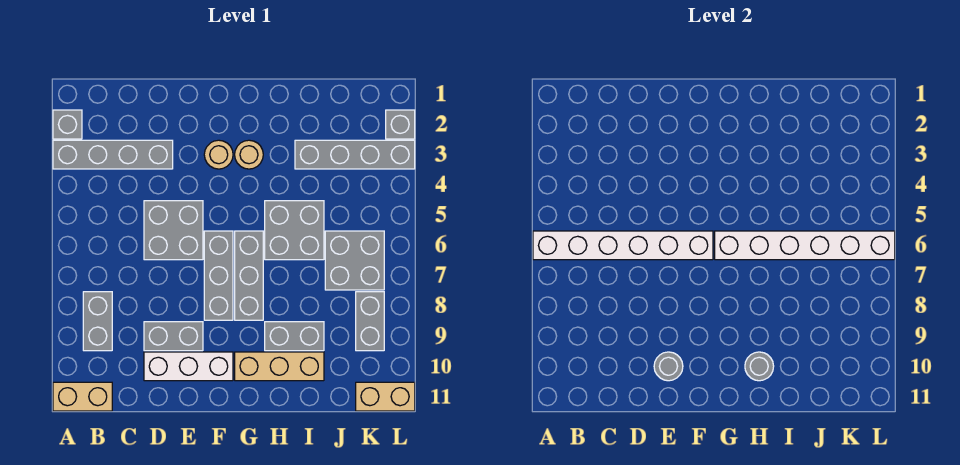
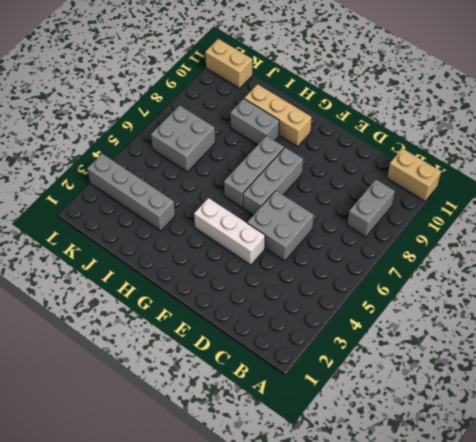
white brick E4:G4 level 1 -> white brick D10:F10 level 1
none -> grey brick A2 level 1
none -> grey brick A3:D3 level 1
none -> grey brick D9:E9 level 1

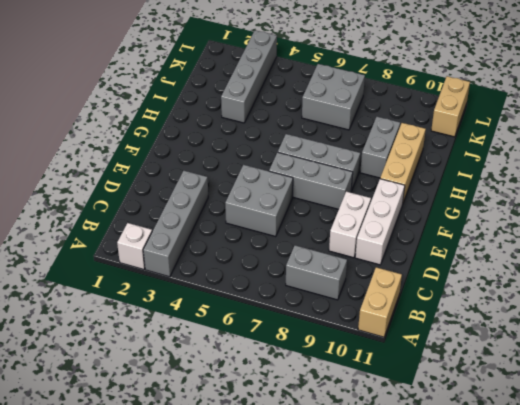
white brick A2 level 1 -> grey brick A2 level 1
white brick D9:E9 level 1 -> grey brick D9:E9 level 1
none -> tan round brick F3 level 1
none -> tan round brick G3 level 1
none -> grey brick H5:I6 level 1

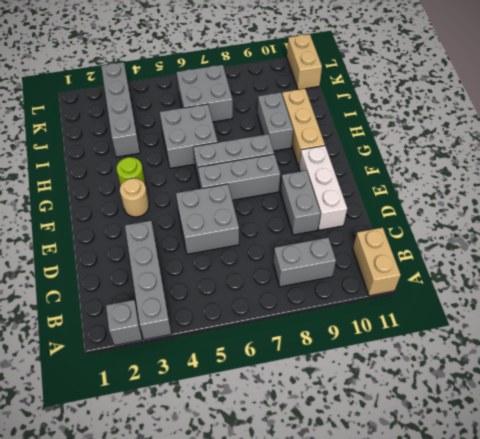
lime round brick G3 level 1 -> tan round brick G3 level 1
none -> grey brick K8:K9 level 1
none -> grey brick L2 level 1
none -> white brick A6:F6 level 2

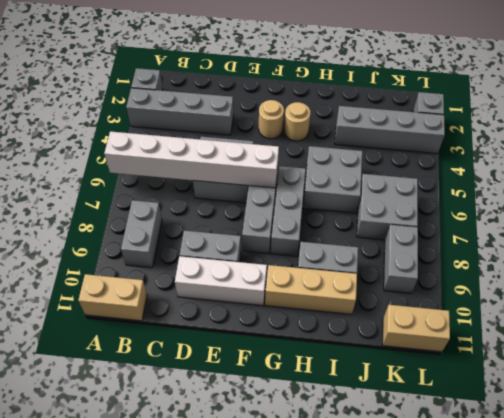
none -> grey round brick E10 level 2
none -> white brick G6:L6 level 2
none -> grey round brick H10 level 2

